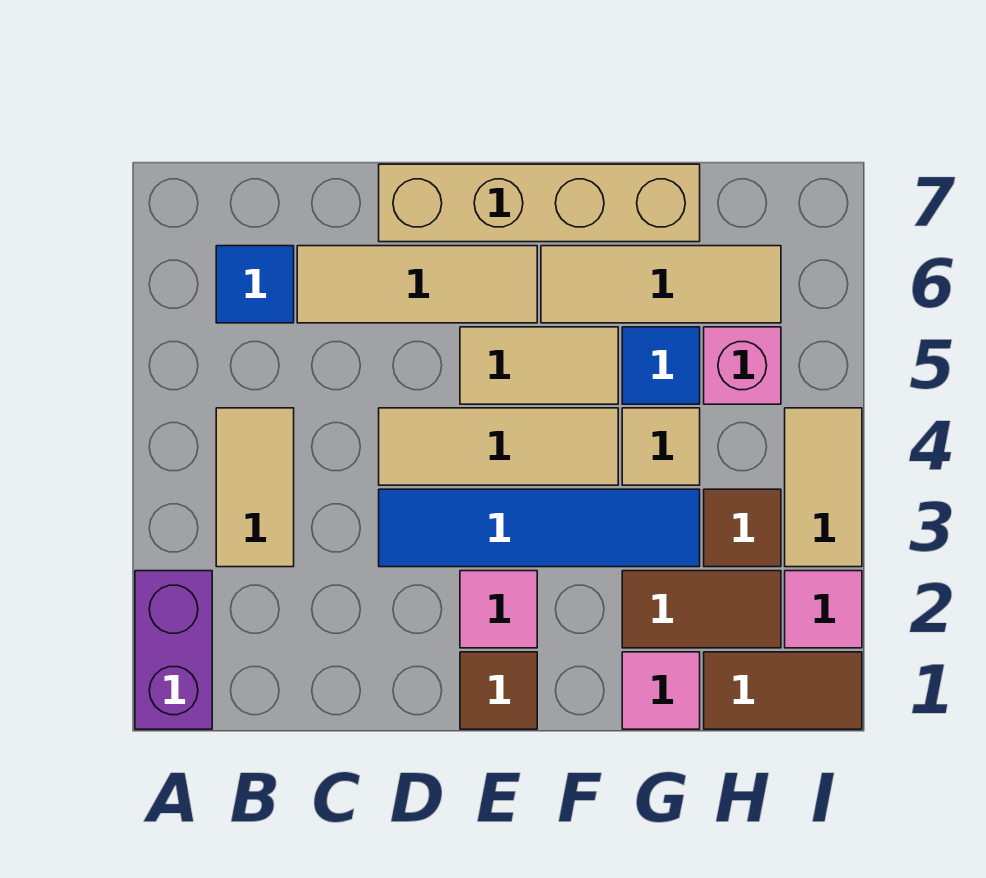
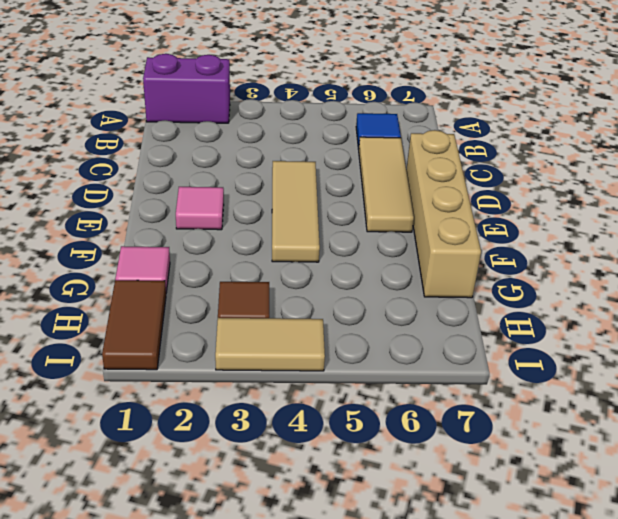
none -> tan tile B3:B4 level 1
none -> blue tile D3:G3 level 1
none -> brown tile E1 level 1

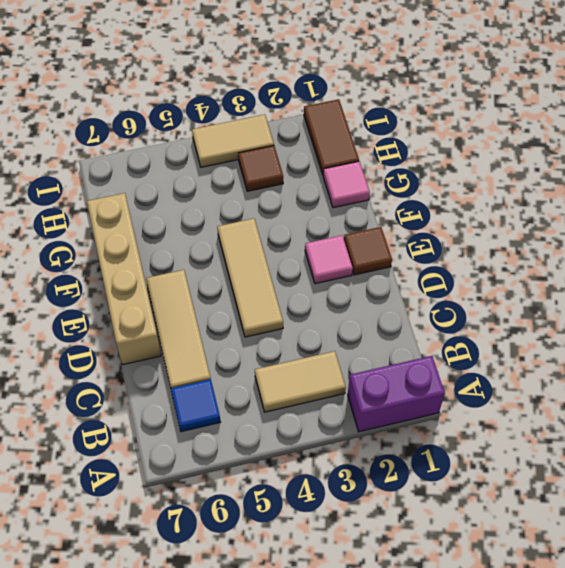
none -> blue tile D3:G3 level 1
none -> tan tile E5:F5 level 1
none -> tan tile F6:H6 level 1

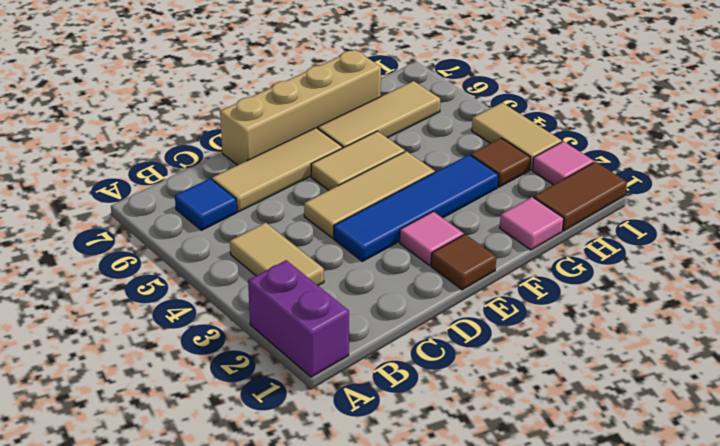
none -> brown tile G2:H2 level 1
none -> tan tile G4 level 1
none -> blue tile G5 level 1

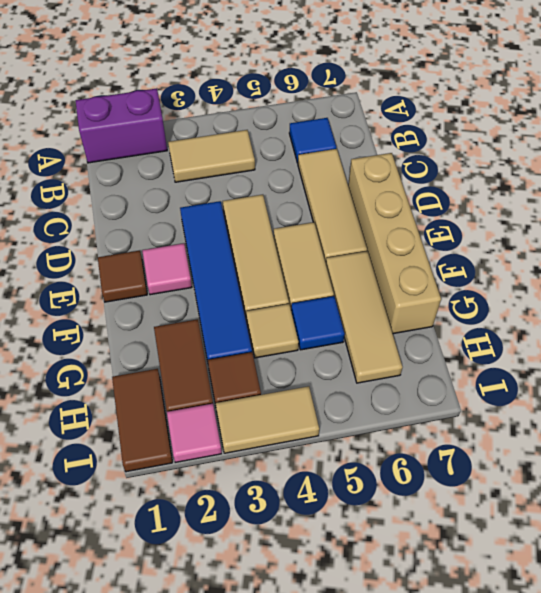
none -> pink tile G1 level 1
none -> pink brick H5 level 1

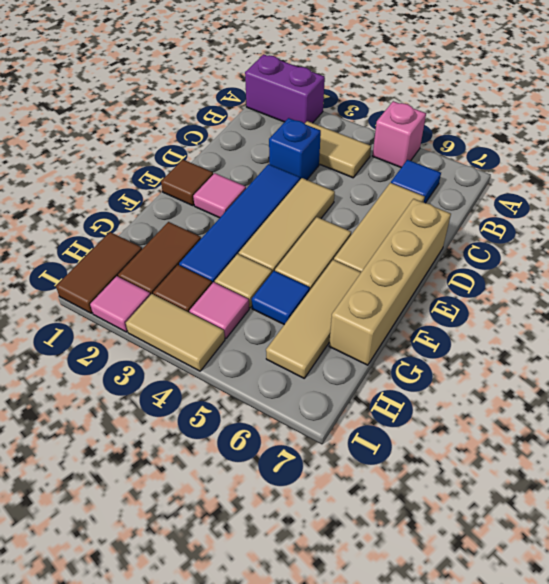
pink brick A5 level 1 -> pink brick H5 level 1
blue brick C3 level 1 -> none
pink tile H4 level 1 -> pink tile G1 level 1

